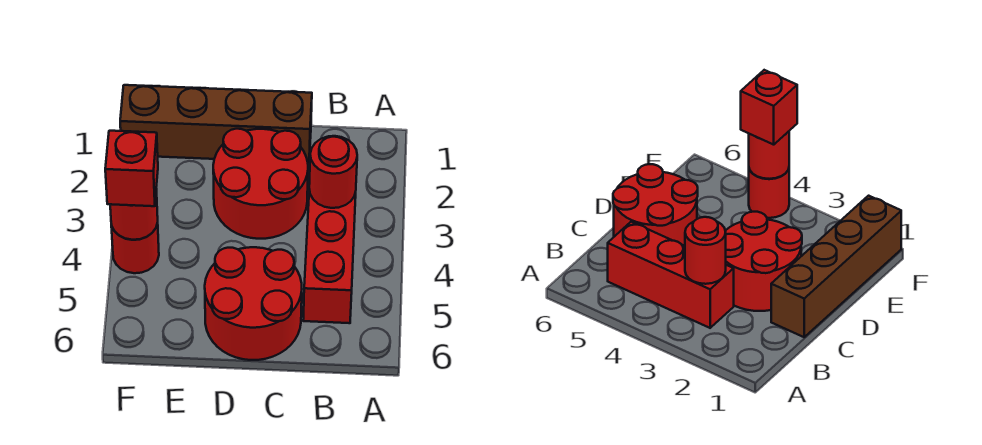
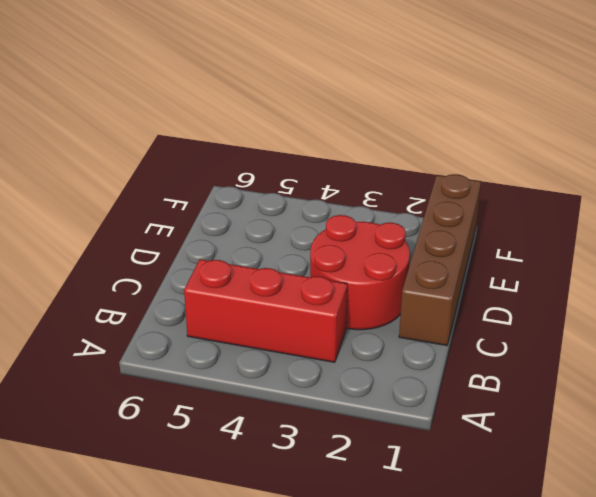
none -> red round brick C5:D6 level 1
none -> red round brick F4 level 1

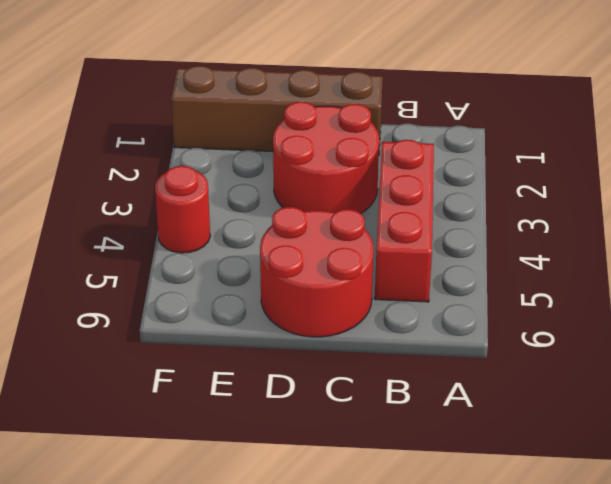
none -> red round brick B3 level 2
none -> red round brick F4 level 2

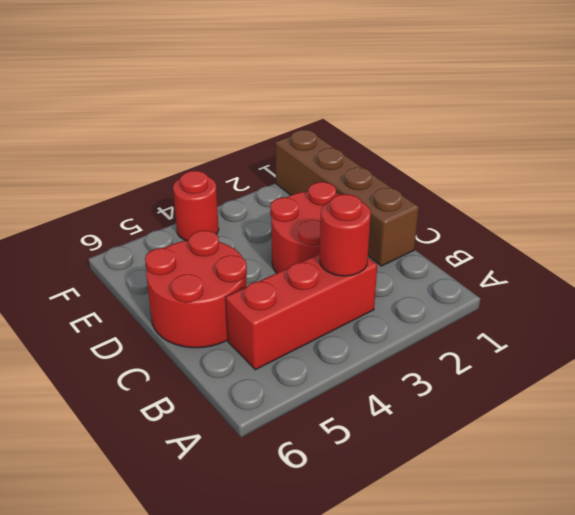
none -> red round brick F4 level 2
none -> red brick F4 level 3

